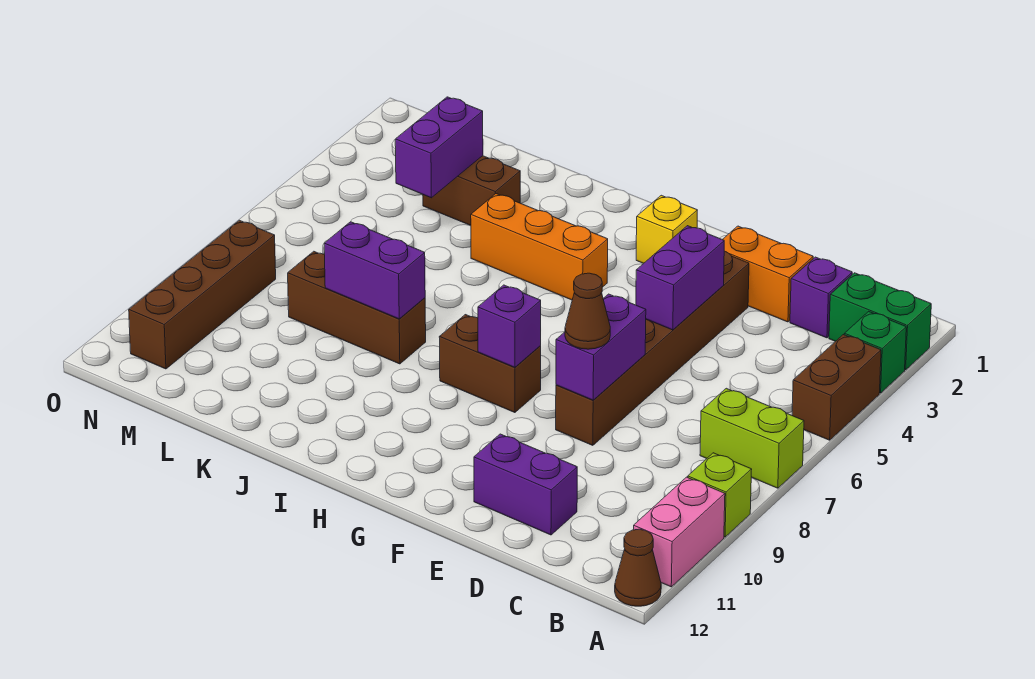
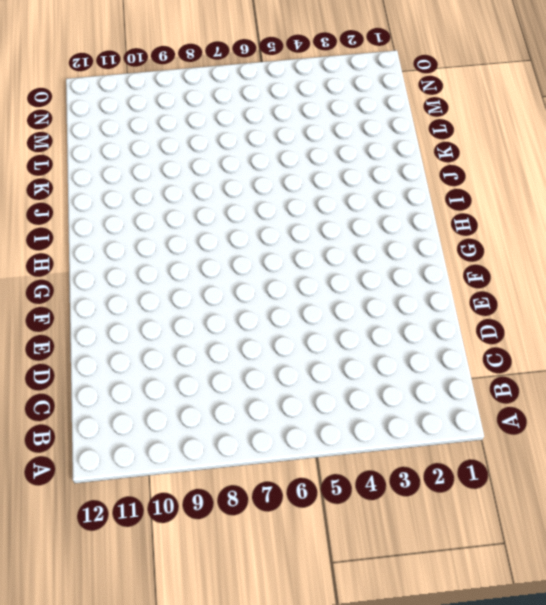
none -> green brick A2:B2 level 1
none -> green brick A3 level 1
none -> brown brick A4:A5 level 1

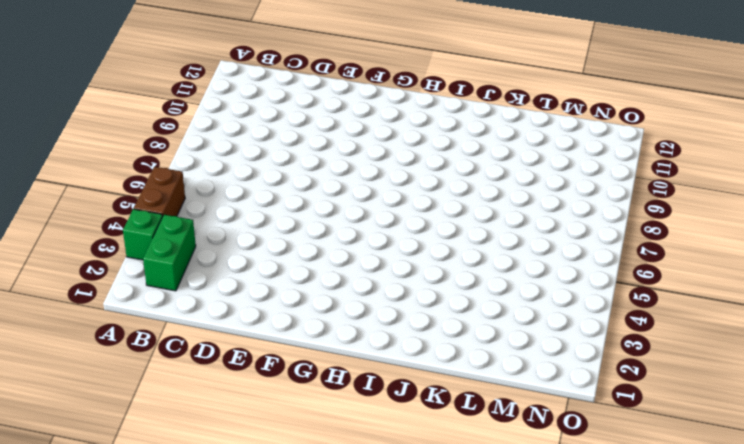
green brick B2:B3 level 1 -> green brick A2:B2 level 1
none -> lime brick A7:B7 level 1
none -> lime brick A9 level 1
none -> pink brick A10:A11 level 1

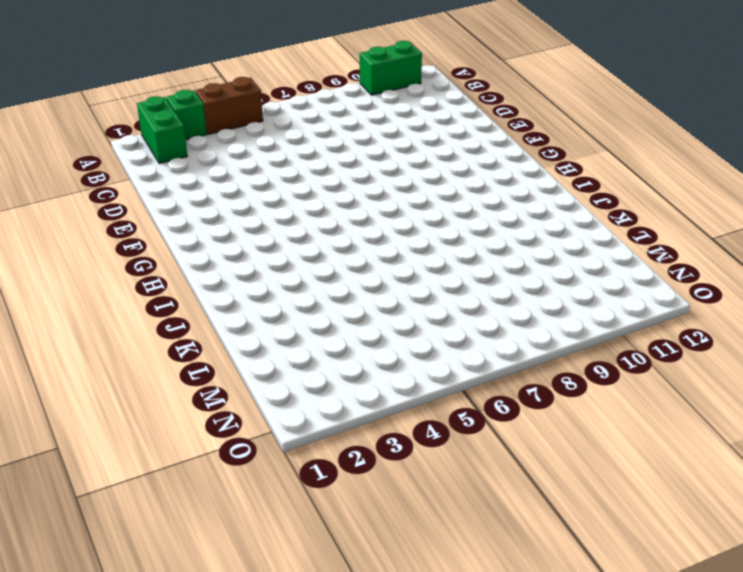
green brick A10:A11 level 1 -> pink brick A10:A11 level 1
none -> lime brick A7:B7 level 1
none -> lime brick A9 level 1
none -> brown cone A12 level 1

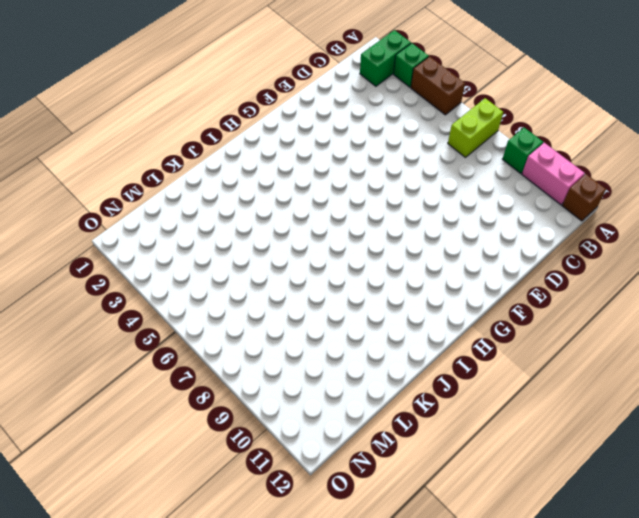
green brick A9 level 1 -> lime brick A9 level 1
brown brick A12 level 1 -> brown cone A12 level 1
none -> purple brick C2 level 1
none -> orange brick D2:E2 level 1
none -> purple brick D11:E11 level 1

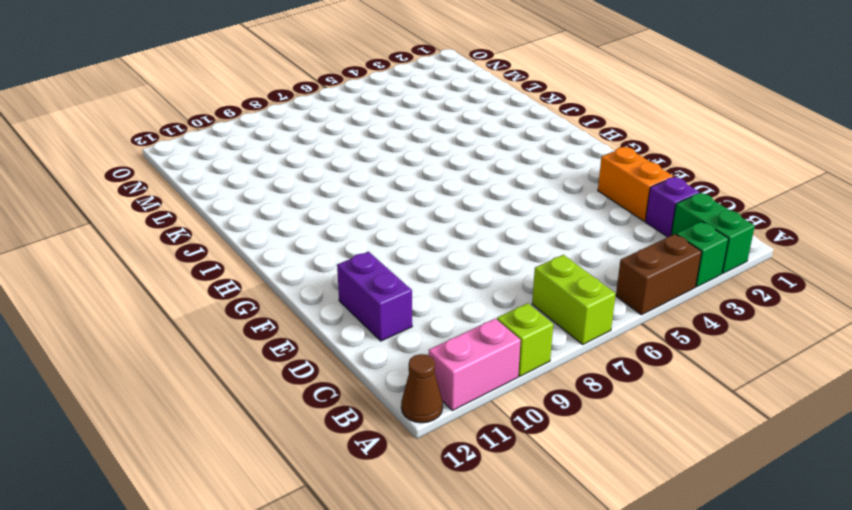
none -> brown brick E3:E8 level 1
none -> yellow brick G2 level 1
none -> brown brick G8:H8 level 1

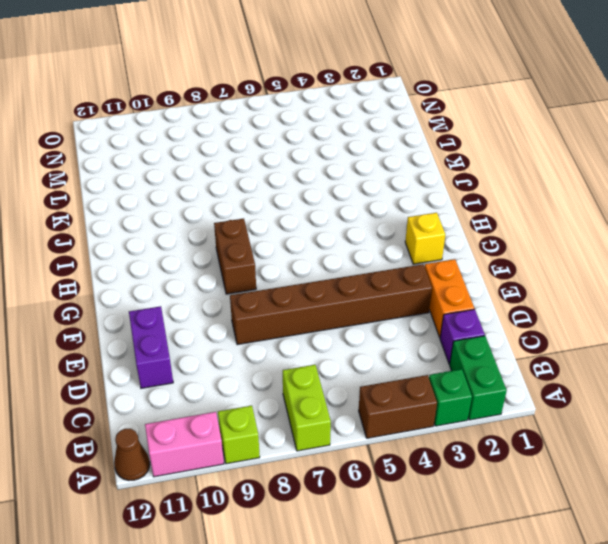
none -> orange brick H4:J4 level 1
none -> brown brick J8:L8 level 1
none -> brown brick K3:L3 level 1

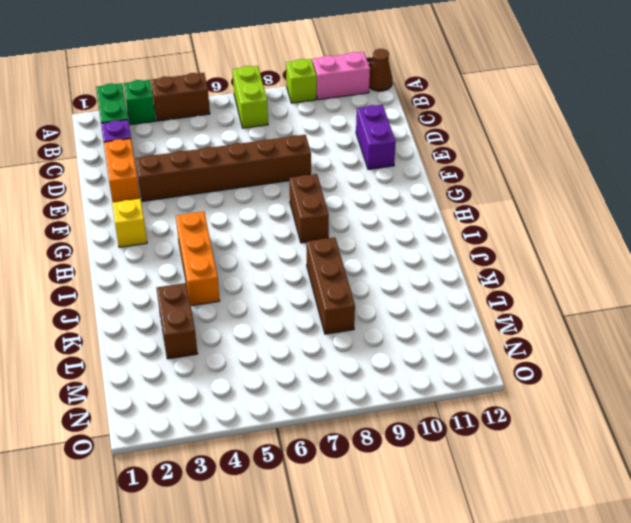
none -> brown brick N8:N11 level 1
none -> purple brick E4:E5 level 2
none -> purple brick E7:E8 level 2

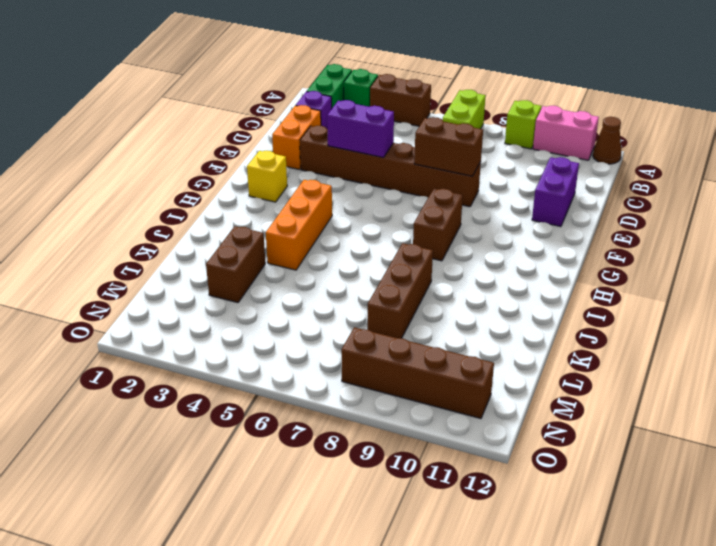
brown brick E7:E8 level 2 -> purple brick E7:E8 level 2
none -> purple brick G8 level 2
none -> purple brick J8:K8 level 2
none -> purple brick L3:L4 level 2

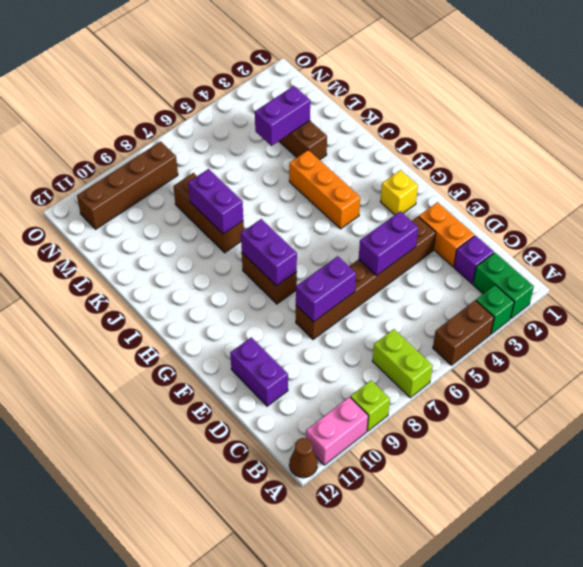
purple brick G8:H8 level 2 -> purple brick G8 level 2
none -> brown cone E8 level 3

